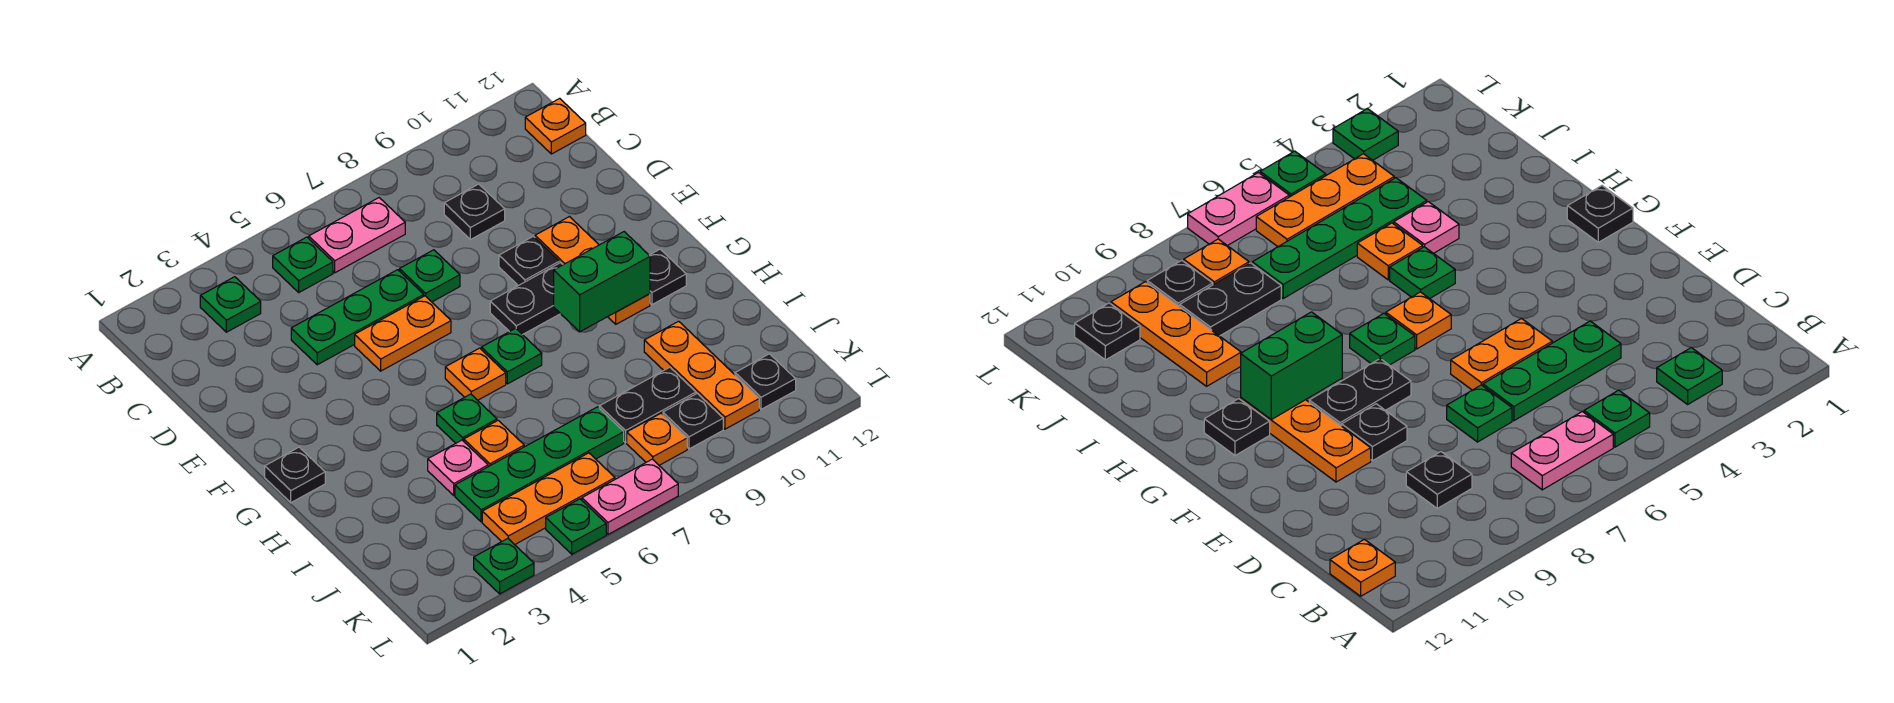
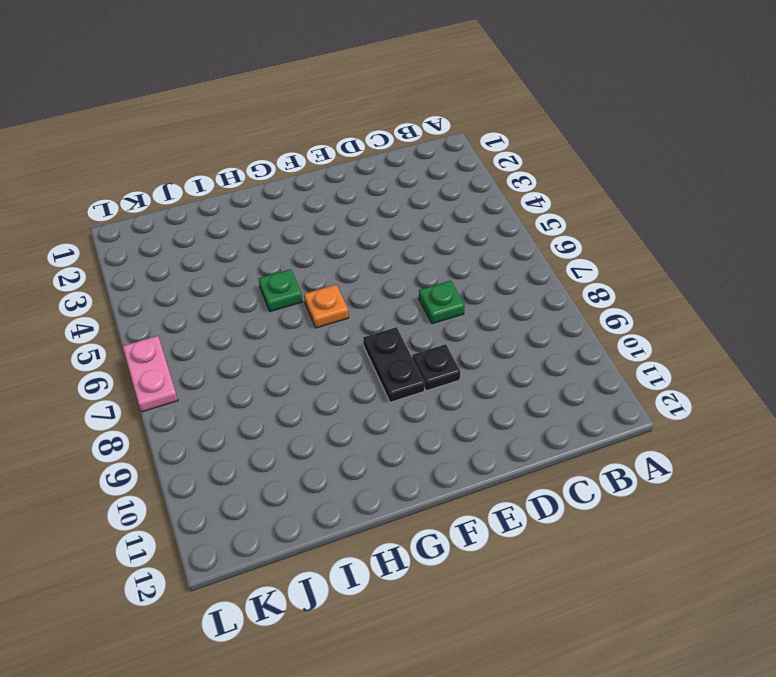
none -> green plate B3 level 1
none -> green plate B5 level 1
none -> pink plate B6:B7 level 1

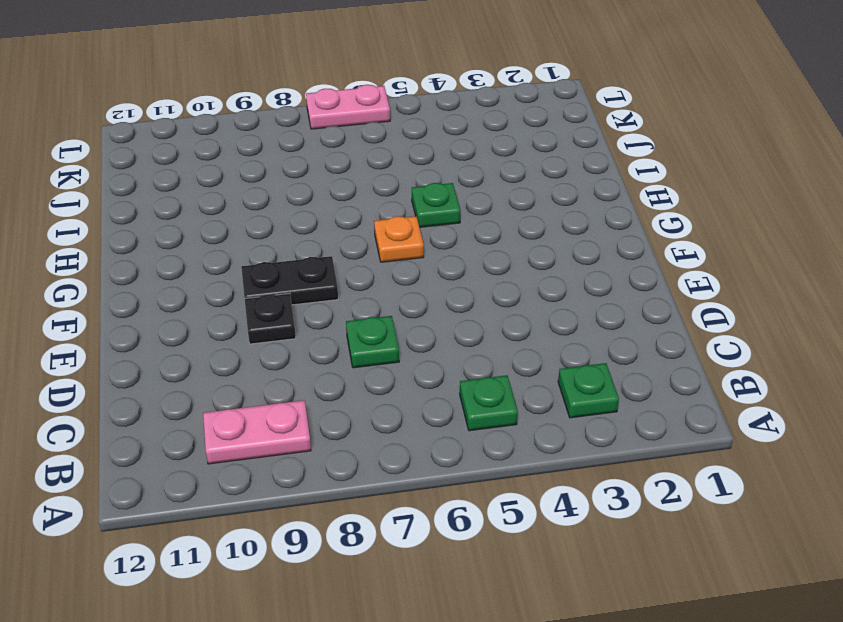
pink plate B9:B10 level 1 -> pink plate B6:B7 level 1
none -> orange plate B12 level 1
none -> black plate C9 level 1
none -> green plate D4:D6 level 1

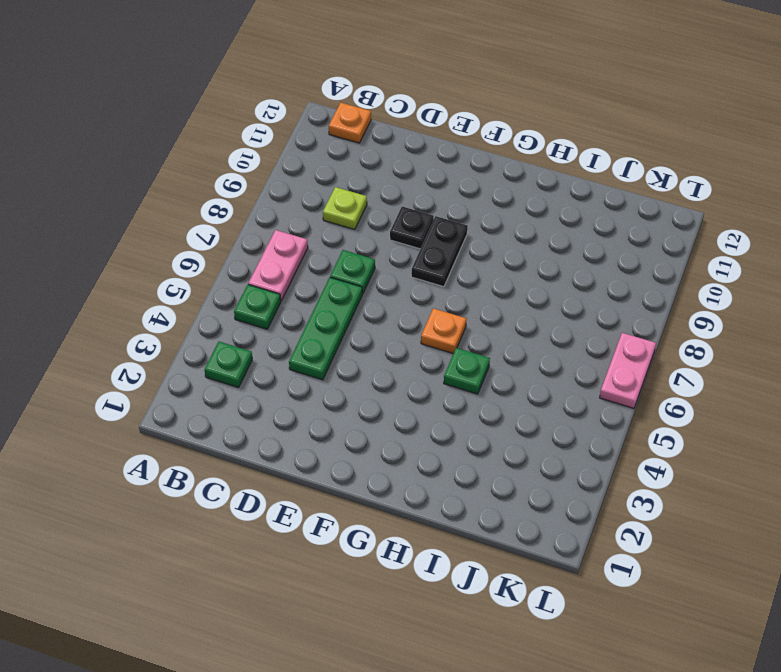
lime plate C9 level 1 -> black plate C9 level 1
none -> orange plate E5:E6 level 1
none -> orange plate E10:G10 level 1
none -> black plate G1 level 1

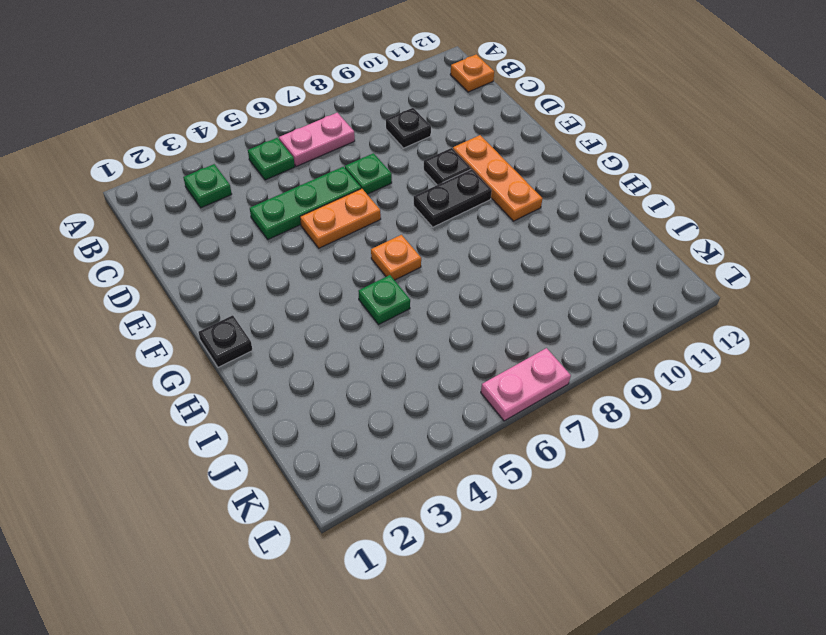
none -> green plate G7 level 1
none -> black plate G11 level 1
none -> pink plate I4 level 1

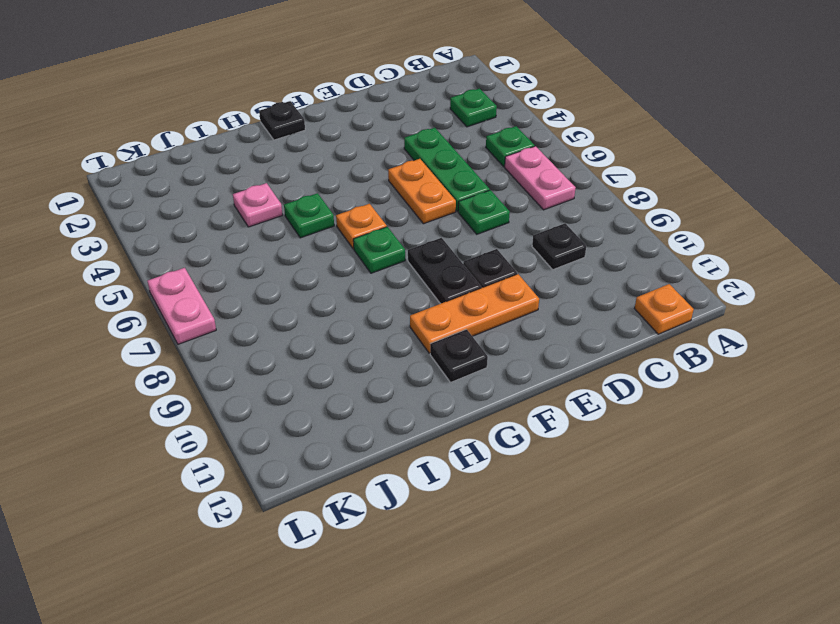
none -> orange plate I5 level 1
none -> orange plate I10:K10 level 1
none -> green plate J4:J7 level 1

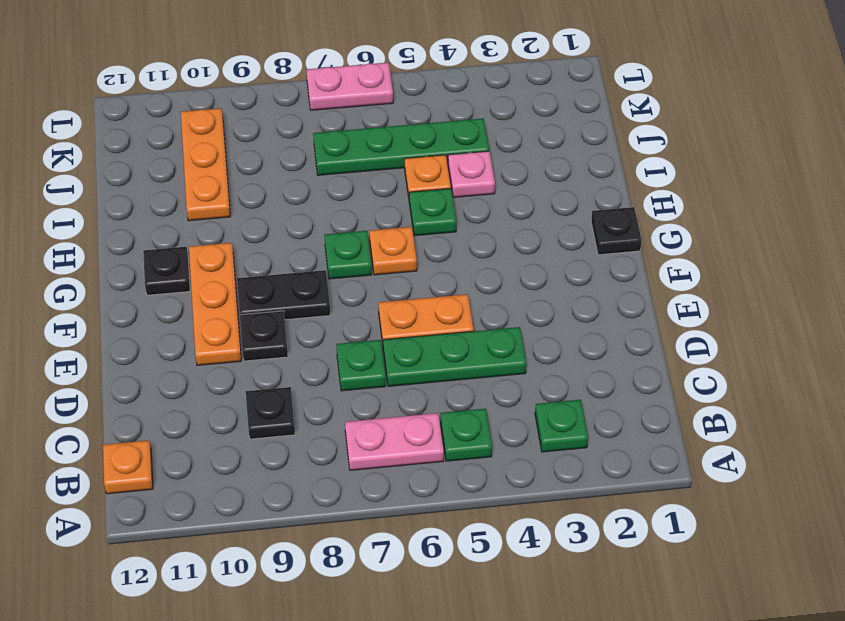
none -> black plate J8:J9 level 1
none -> orange plate K4:K6 level 1
none -> orange plate K8 level 1

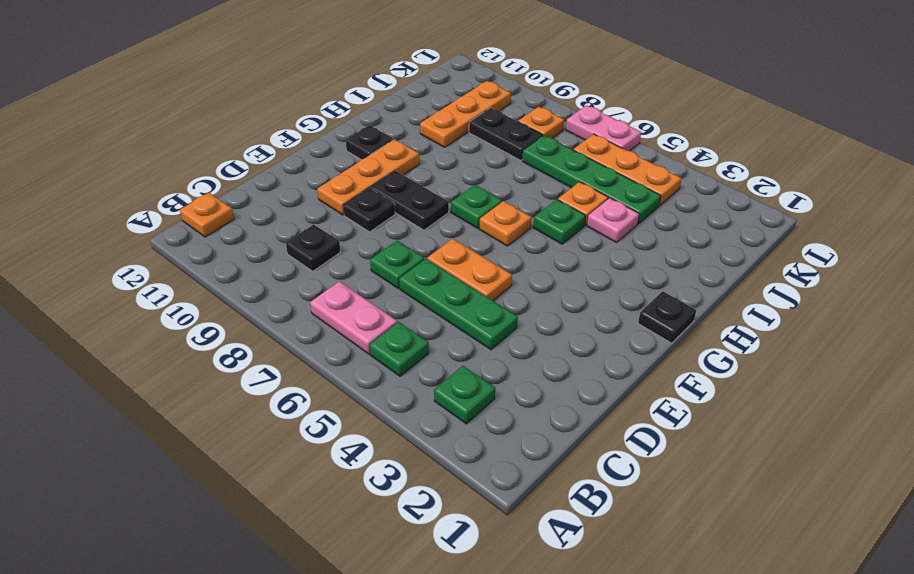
none -> black plate K9 level 1
none -> black plate K11 level 1
none -> green plate L3 level 1

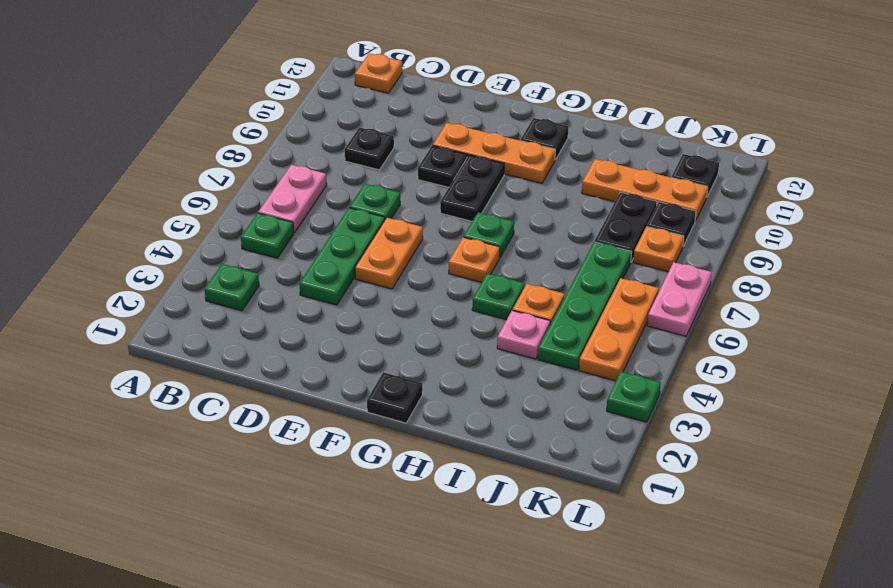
none -> green plate L5 level 1
none -> green brick G9:G10 level 2

